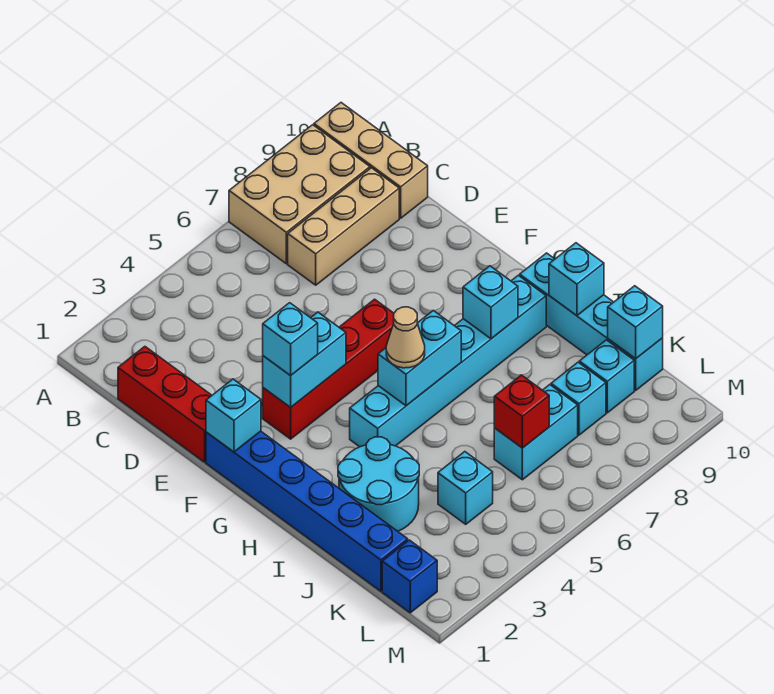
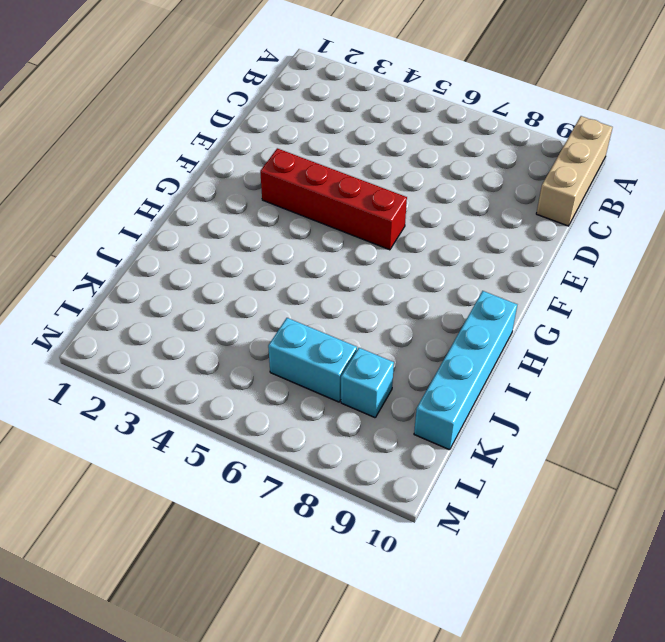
none -> tan brick A7:B9 level 1
none -> red brick C1:E1 level 1
none -> tan brick C7:C9 level 1

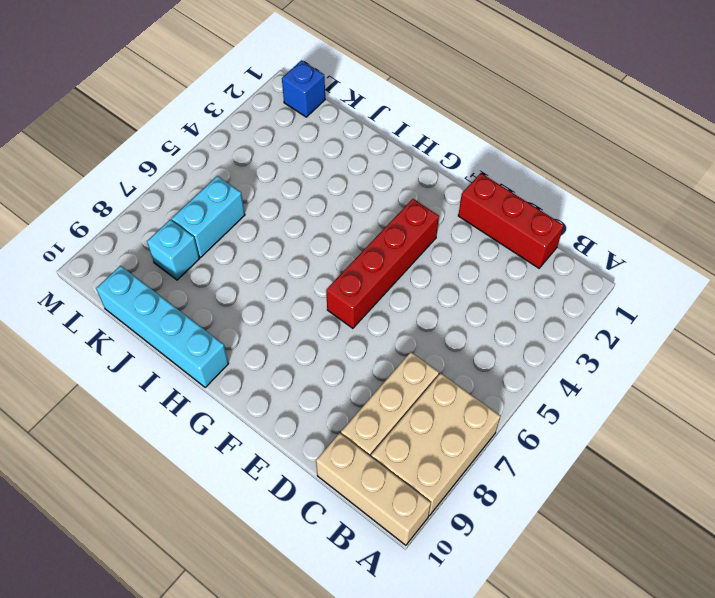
none -> blue brick F1:K1 level 1
none -> cyan brick H4:H9 level 1
none -> cyan round brick I2:J3 level 1

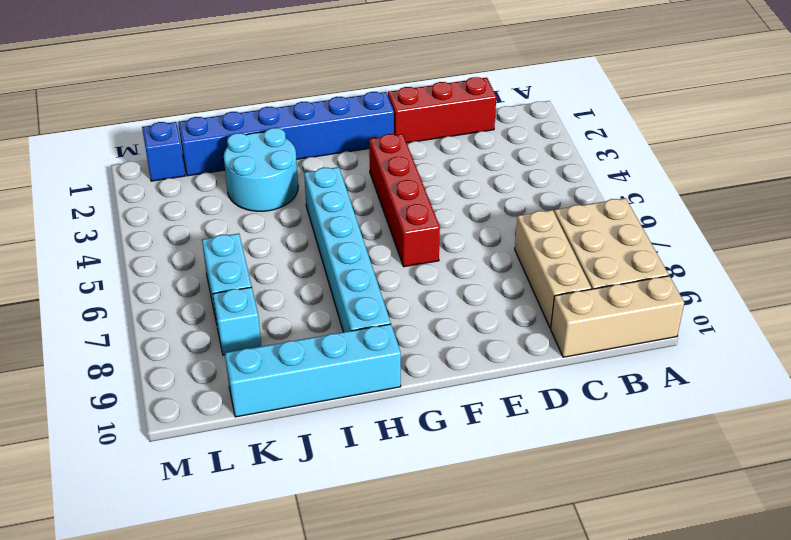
none -> cyan brick K4 level 1
none -> cyan brick K9 level 1
none -> cyan brick F1 level 2

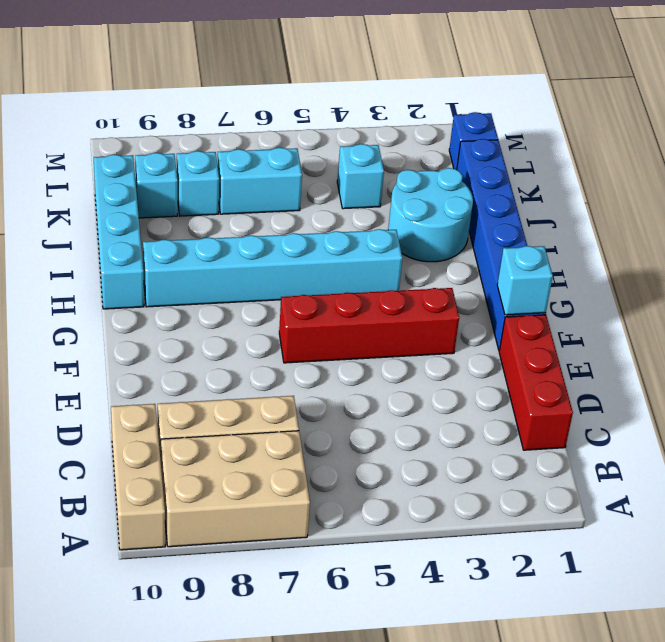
none -> cyan brick F3:F4 level 2
none -> cyan brick H5:H6 level 2
none -> cyan brick H8 level 2

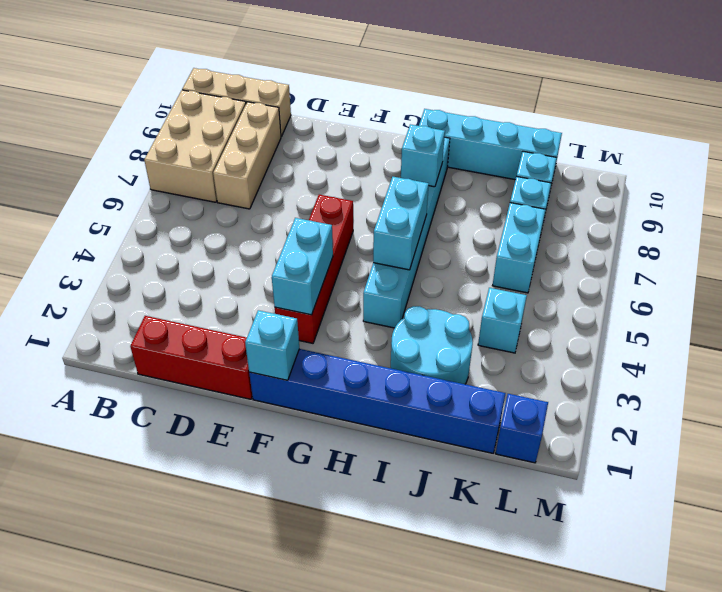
none -> cyan brick I10 level 2
none -> red brick K6 level 2
none -> cyan brick K10 level 2

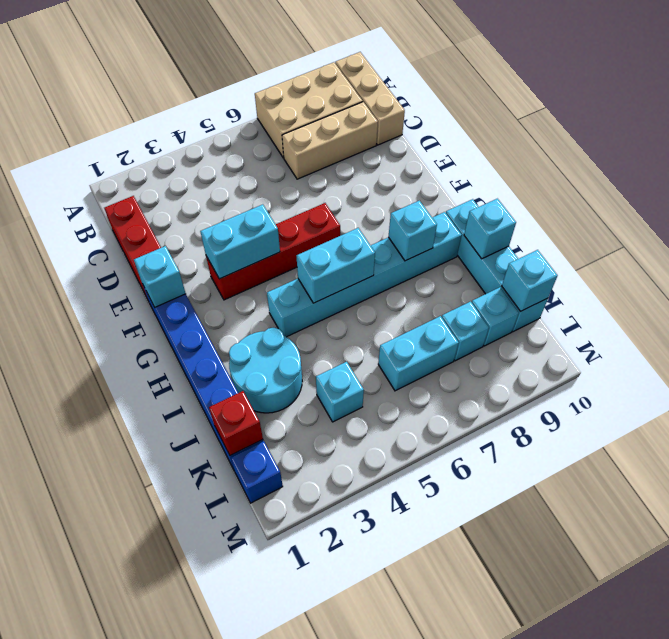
red brick K1 level 2 -> red brick K6 level 2
none -> cyan brick F3 level 3
none -> tan cone H5 level 3

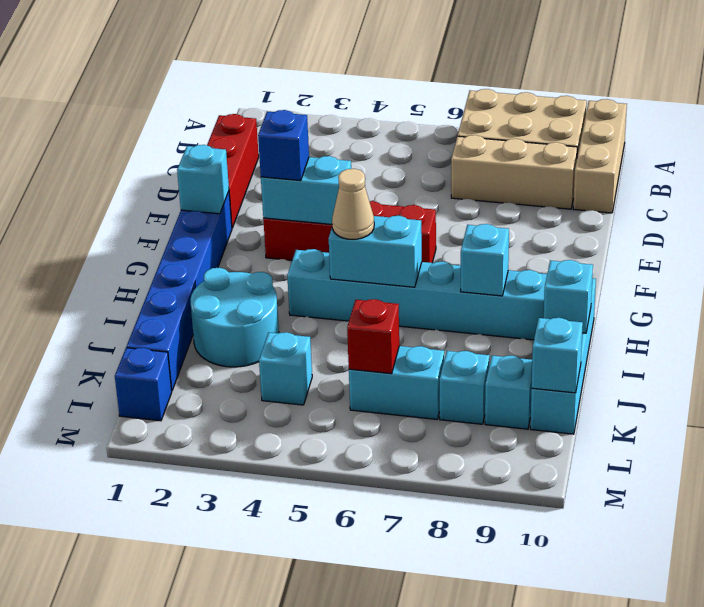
blue brick F3 level 3 -> cyan brick F3 level 3

